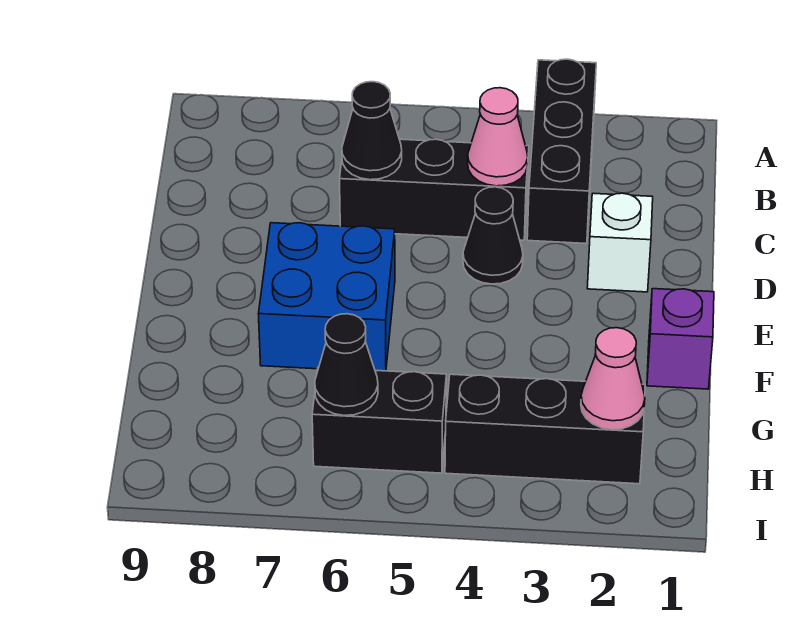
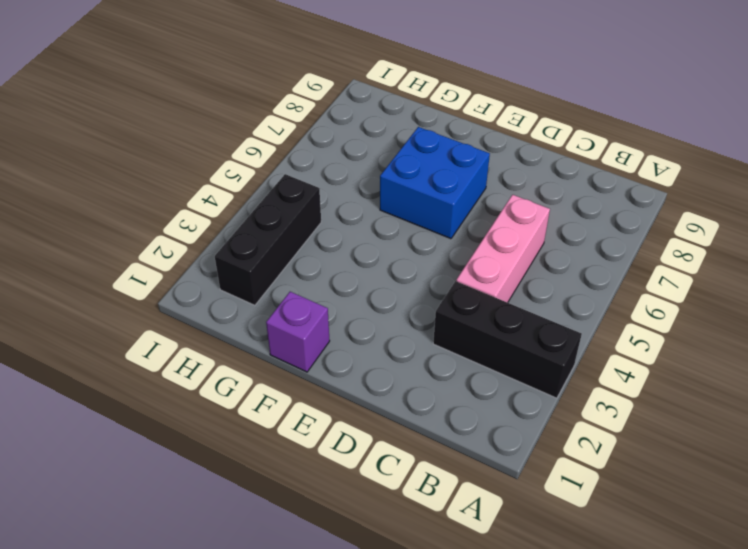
pink brick C4:C6 level 1 -> black brick C4:C6 level 1
none -> white brick D2 level 1
none -> black cone D4 level 1
none -> black brick H5:H6 level 1

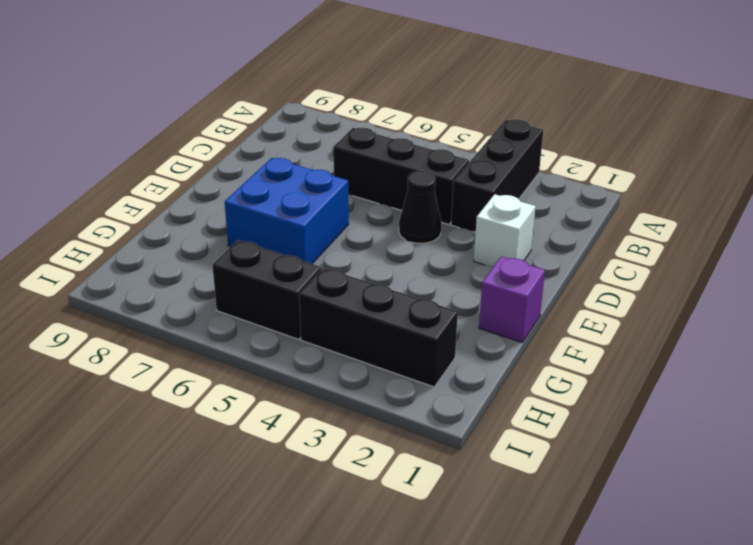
none -> pink cone C4 level 2
none -> black cone C6 level 2
none -> pink cone H2 level 2

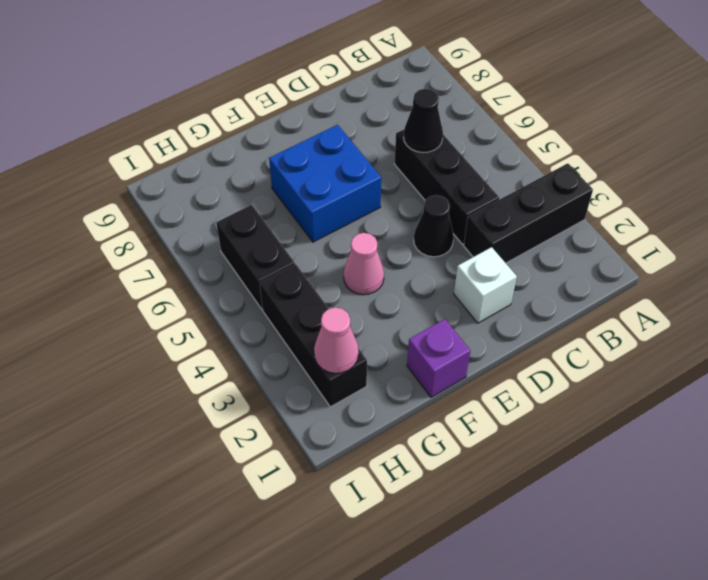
pink cone F4 level 1 -> pink cone C4 level 2
none -> black cone H6 level 2

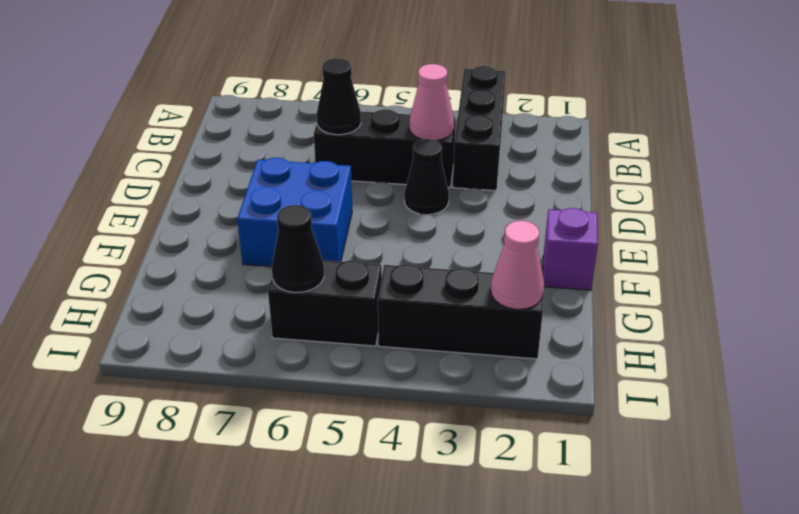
none -> white brick D2 level 1

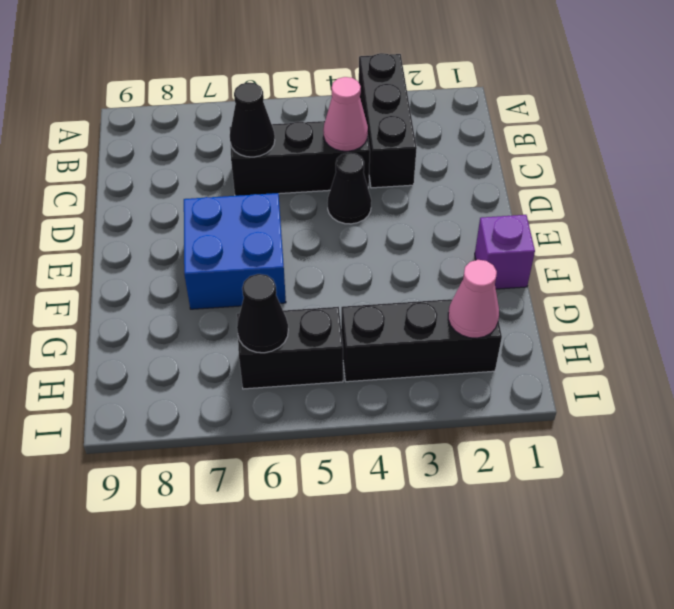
none -> white brick D2 level 1

